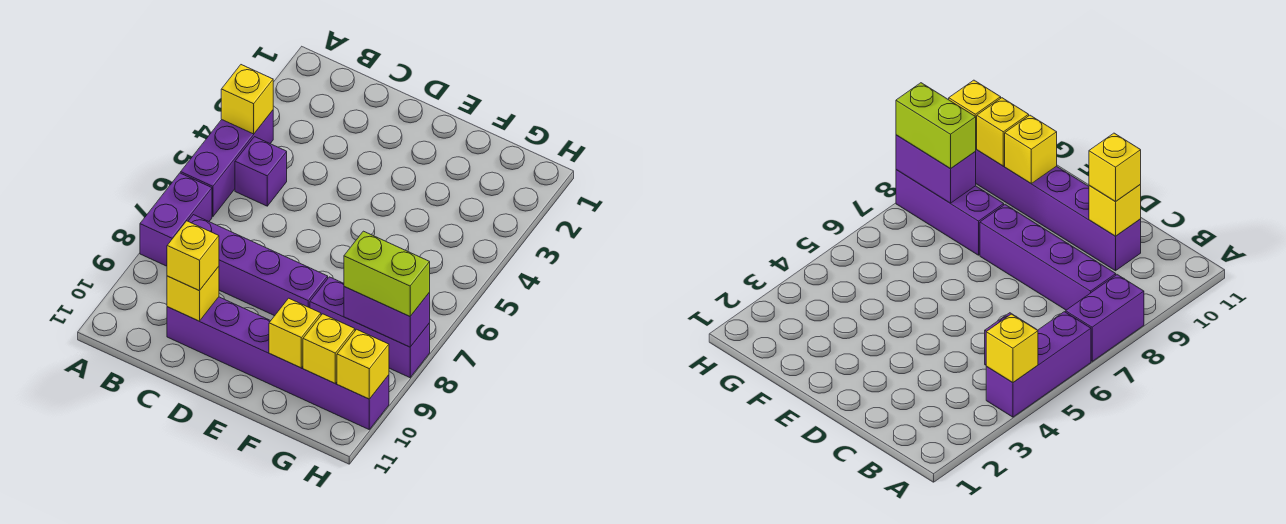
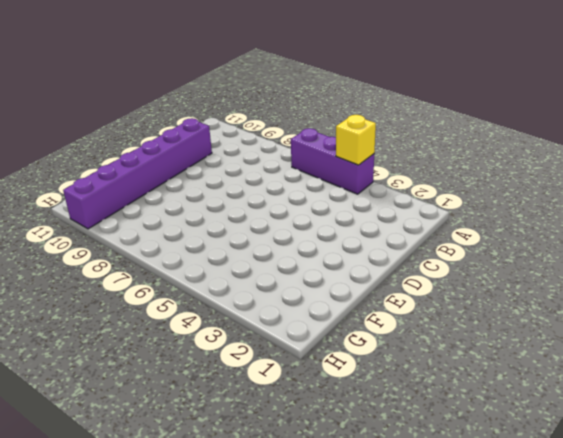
none -> purple brick A7:A8 level 1
none -> purple brick B5 level 1
none -> purple brick B8:E8 level 1

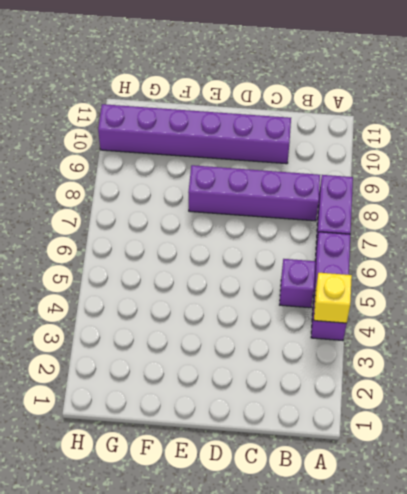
none -> purple brick F8:H8 level 1
none -> yellow brick C10 level 2
none -> yellow brick F10 level 2

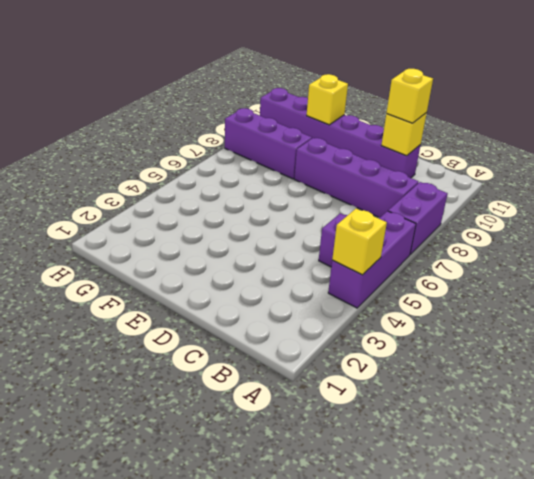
none -> purple brick G8:H8 level 2
none -> yellow brick G10 level 2
none -> yellow brick H10 level 2

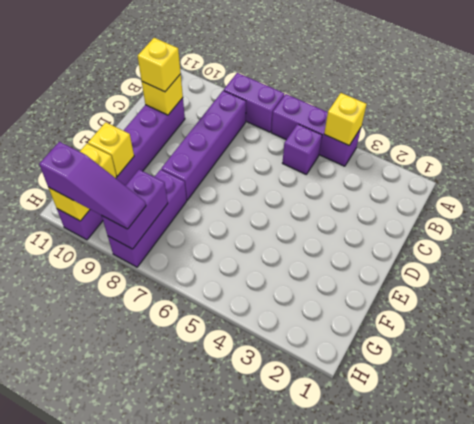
purple slope H8:H10 level 3 top 10 -> lime brick G8:H8 level 3

